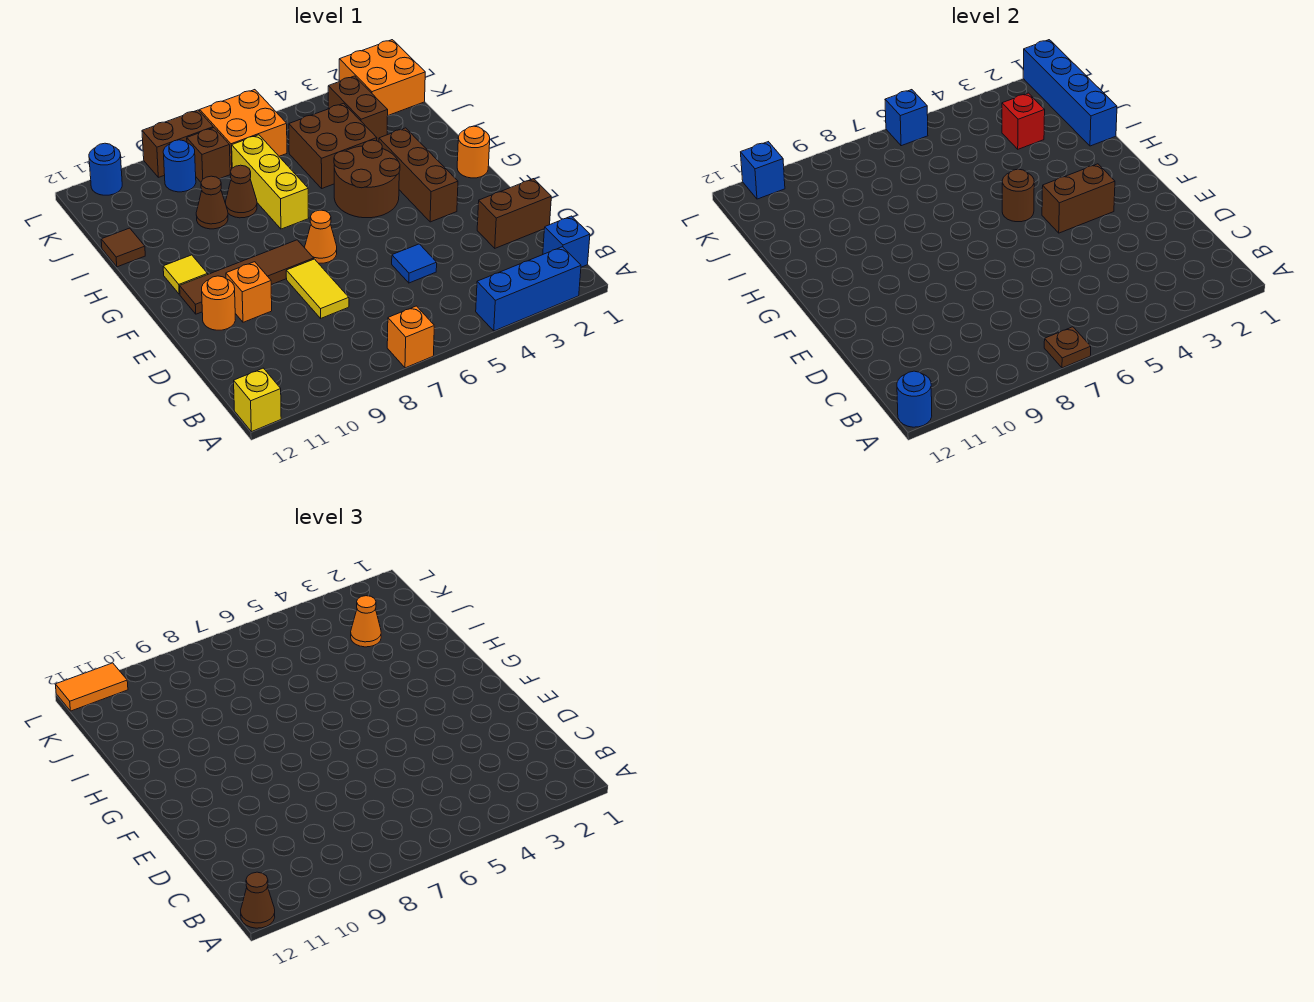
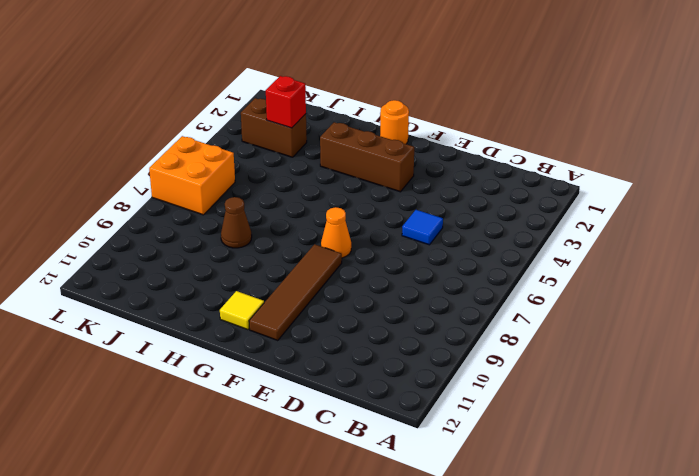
none -> blue brick A2:A4 level 1
none -> orange brick A7 level 1
none -> yellow brick A12 level 1
none -> blue brick B1 level 1

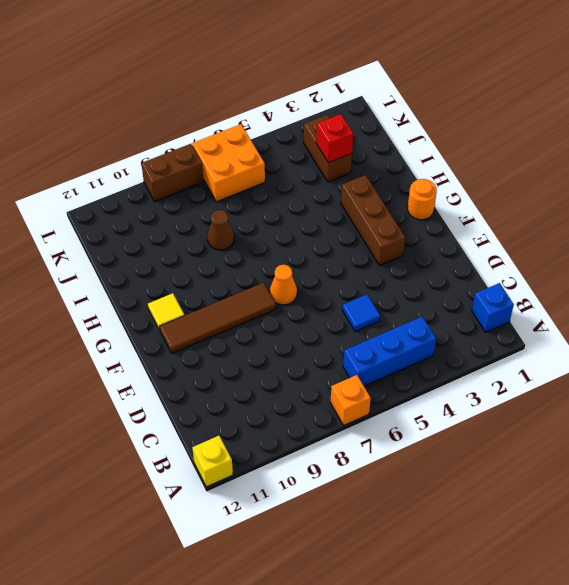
blue brick B4:B6 level 1 -> blue brick A2:A4 level 1
none -> brown brick D1:D2 level 1
none -> yellow tile D8:E8 level 1
none -> orange brick E10 level 1
none -> orange round brick E11 level 1

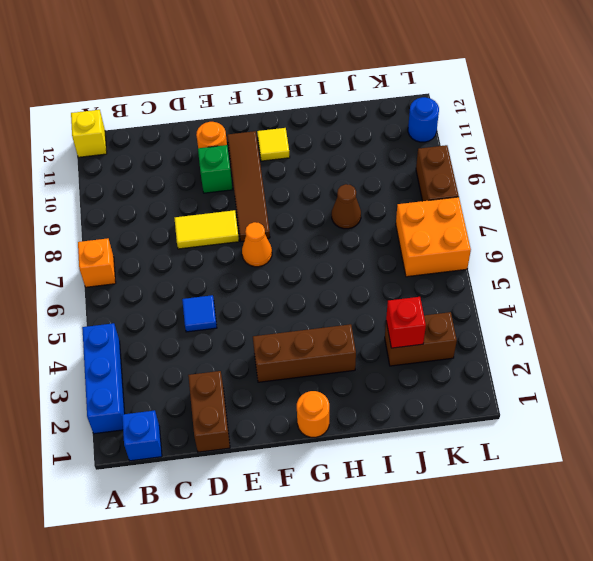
green brick E10 level 1 -> orange brick E10 level 1
none -> brown round brick G4:H5 level 1
none -> yellow brick H7:J7 level 1
none -> brown brick I4:J5 level 1
none -> brown cone I9 level 1

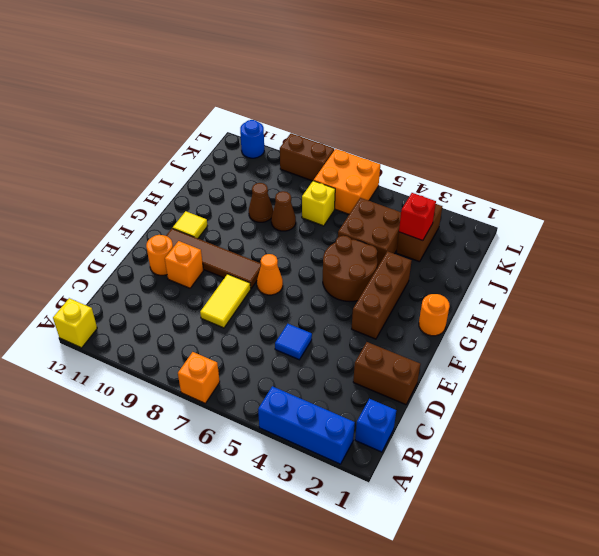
yellow brick J7 level 1 -> yellow brick H7:J7 level 1
none -> brown tile I12 level 1
none -> orange brick K1:L2 level 1
none -> brown brick K8 level 1
none -> blue round brick K9 level 1

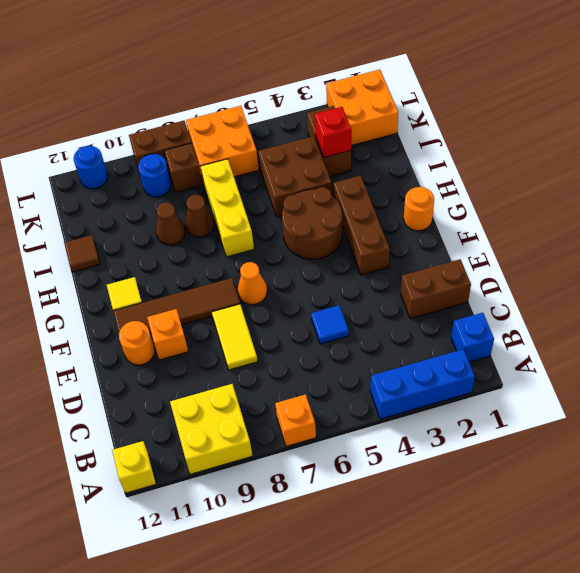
yellow brick A9:B10 level 1 -> none
none -> brown plate A7 level 2
none -> blue round brick A12 level 2
none -> brown brick F3:F4 level 2
none -> brown round brick G5 level 2

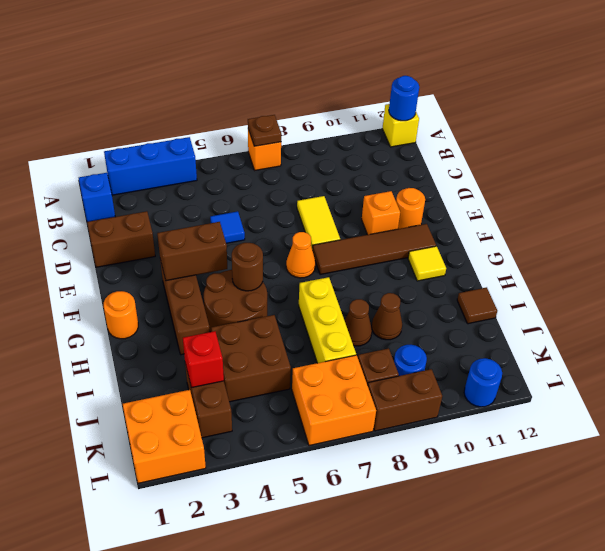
none -> blue brick I1:L1 level 2
none -> blue brick L6 level 2
none -> blue brick L11 level 2
none -> brown cone A12 level 3

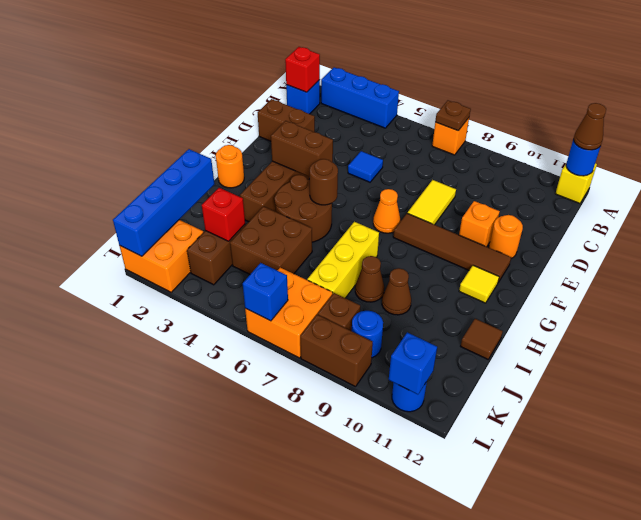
red brick B1 level 2 -> none
none -> orange cone J3 level 3
none -> orange tile L11:L12 level 3

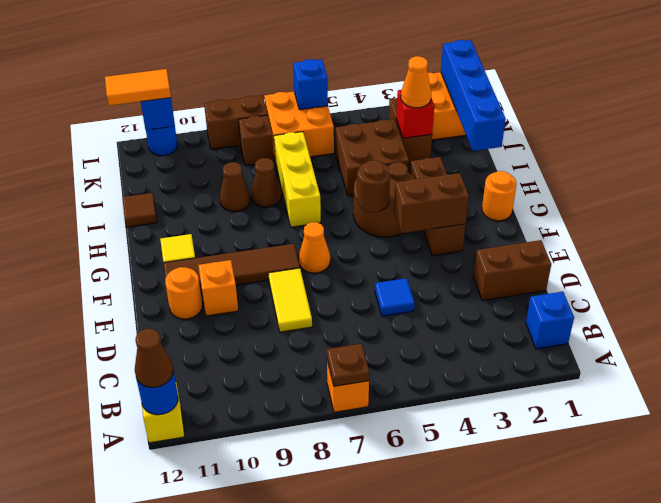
none -> blue brick A2:A4 level 1
none -> blue round brick K9 level 1

